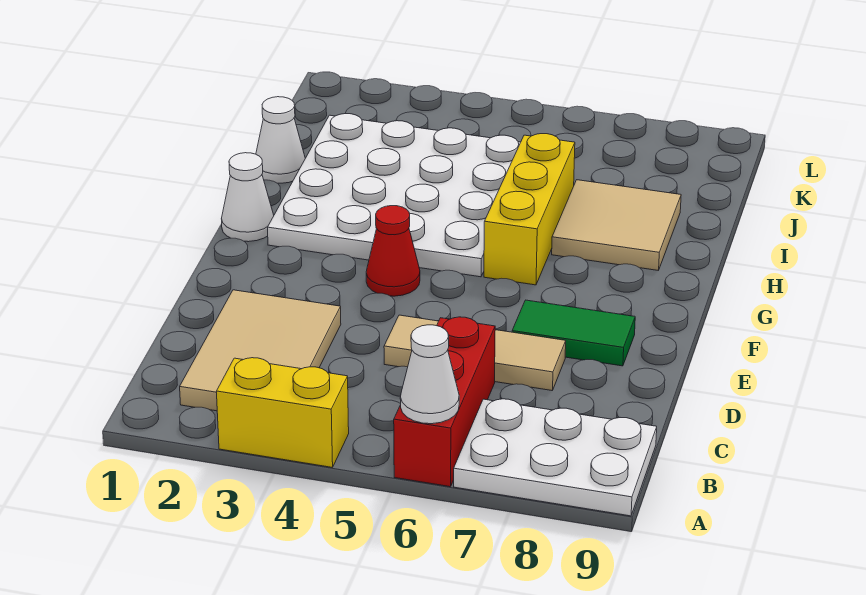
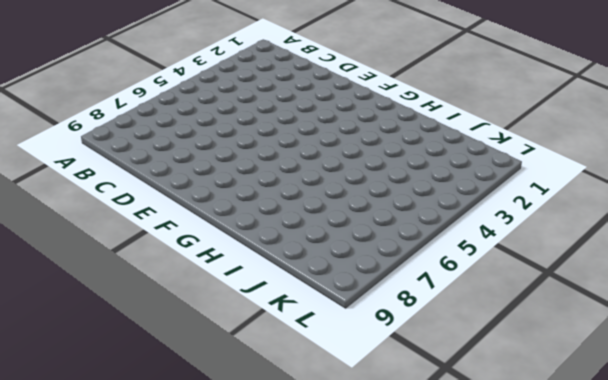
none -> yellow brick A3:A4 level 1
none -> red brick A6:C6 level 1
none -> white plate A7:B9 level 1

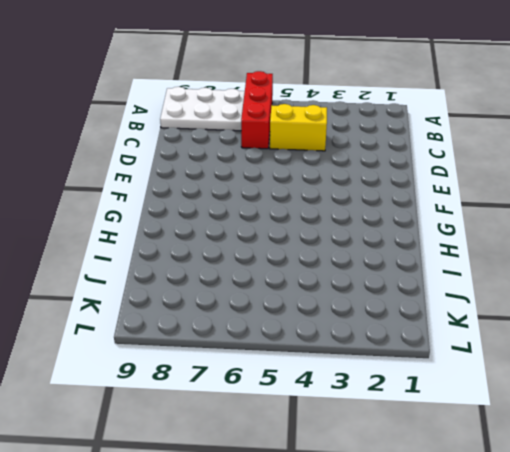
yellow brick C4:C5 level 1 -> yellow brick A3:A4 level 1
none -> tan tile B2:D3 level 1
none -> tan tile D5:D7 level 1
none -> green tile E7:E8 level 1

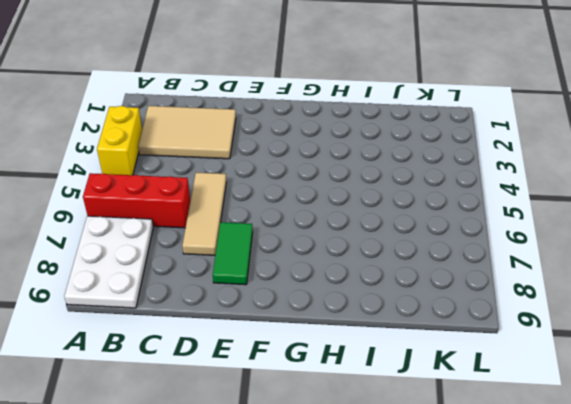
none -> red cone F4 level 1
none -> white cone G1 level 1
none -> white plate G2:J5 level 1

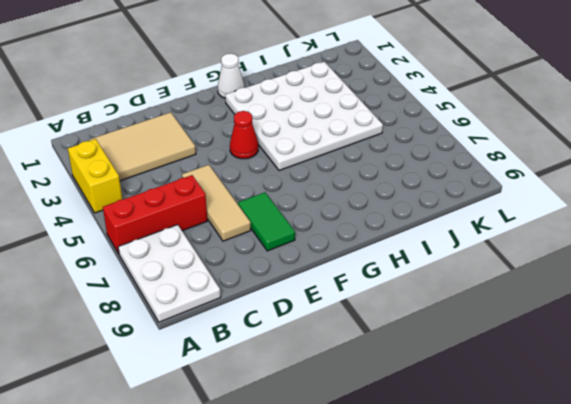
none -> yellow brick G6:I6 level 1
none -> tan tile H7:I8 level 1
none -> white cone I1 level 1

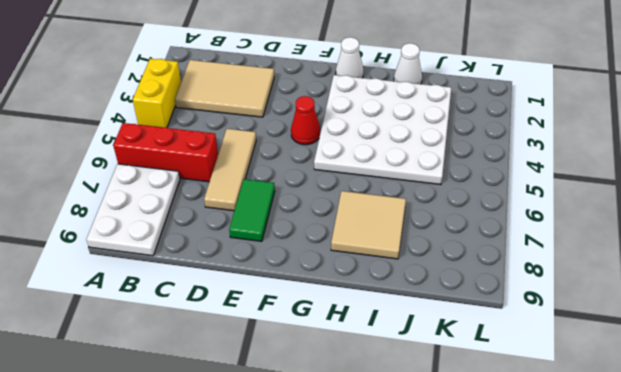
none -> yellow brick G6:I6 level 1
none -> white cone A6 level 2

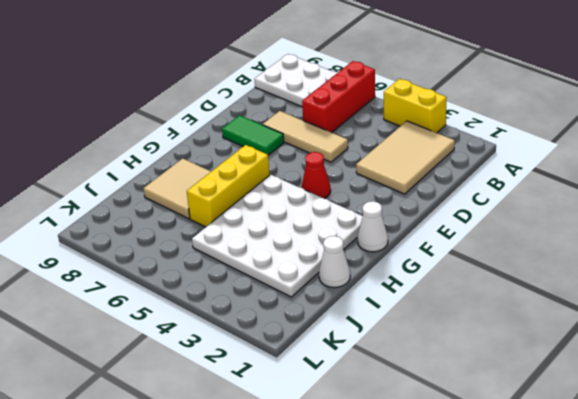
none -> white cone A6 level 2

